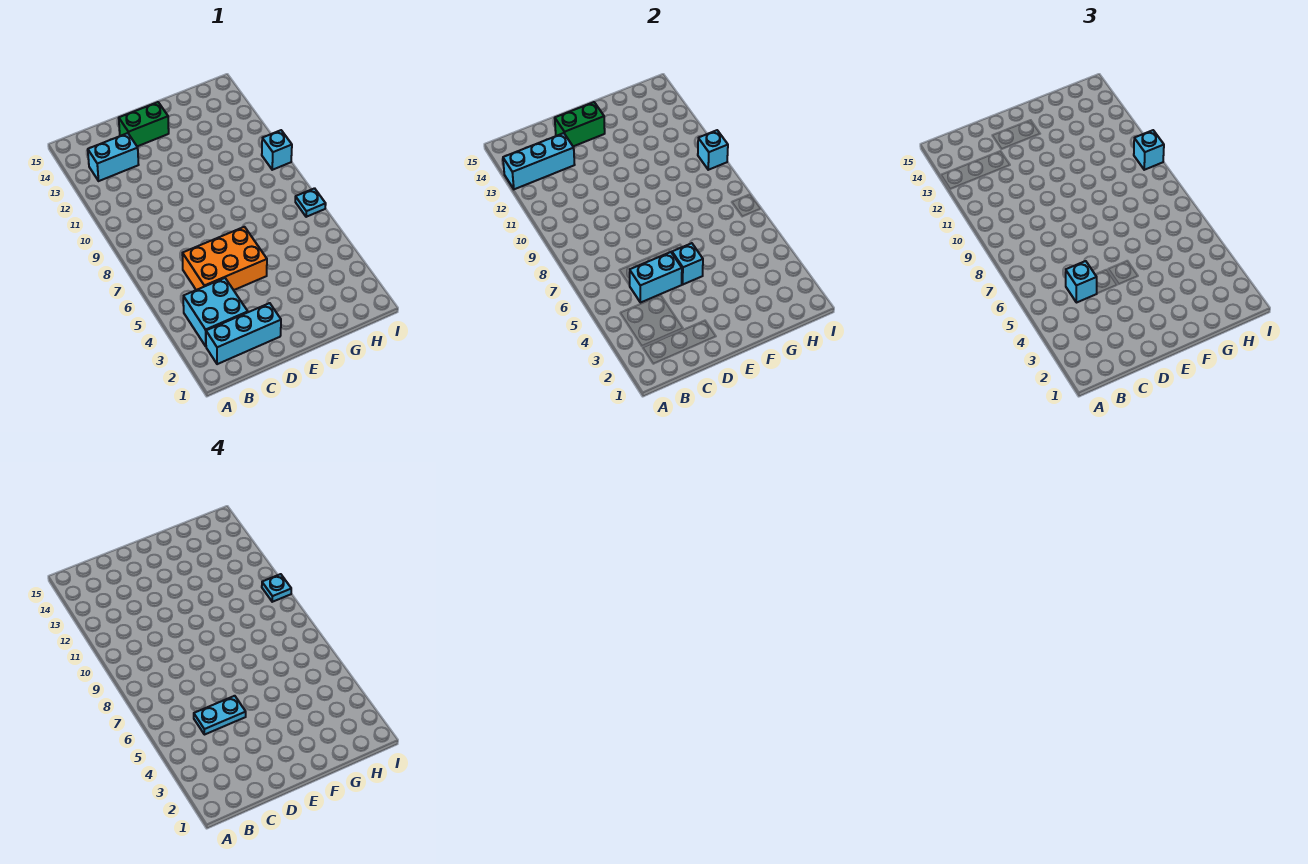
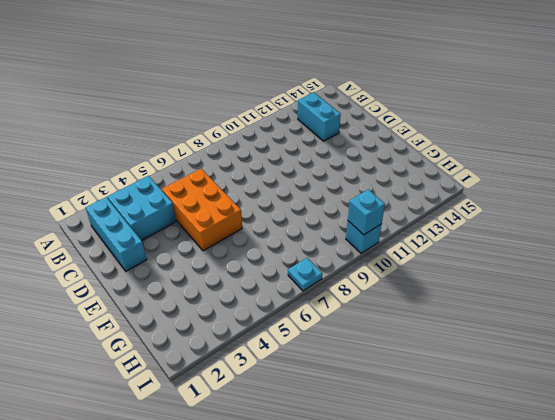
none -> green brick D14:E14 level 1
none -> cyan brick A13:C13 level 2
none -> cyan brick C5:D5 level 2

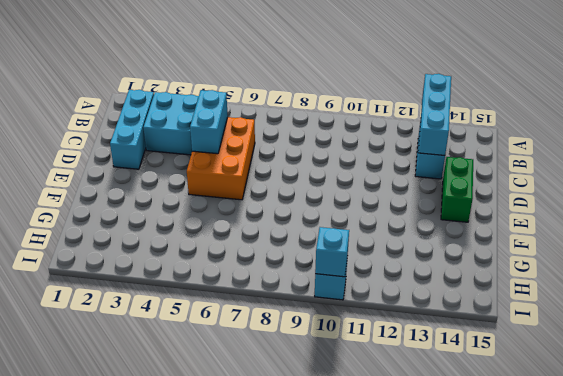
none -> cyan plate I7 level 1
none -> green brick D14:E14 level 2
none -> cyan brick E5 level 2

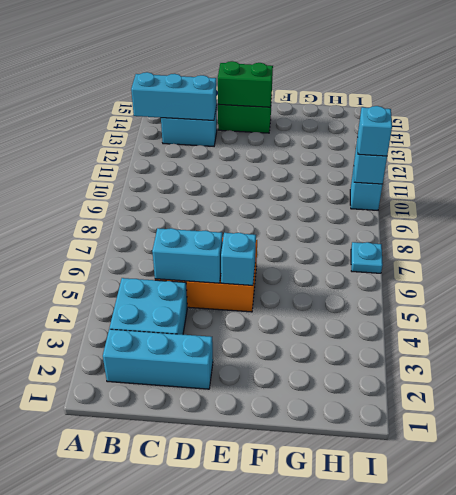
none -> cyan brick C5 level 3
none -> cyan plate C5:D5 level 4
none -> cyan plate I10 level 4

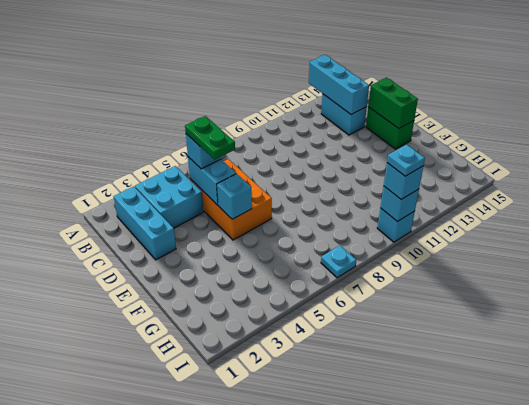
green plate C5:D5 level 4 -> cyan plate C5:D5 level 4

